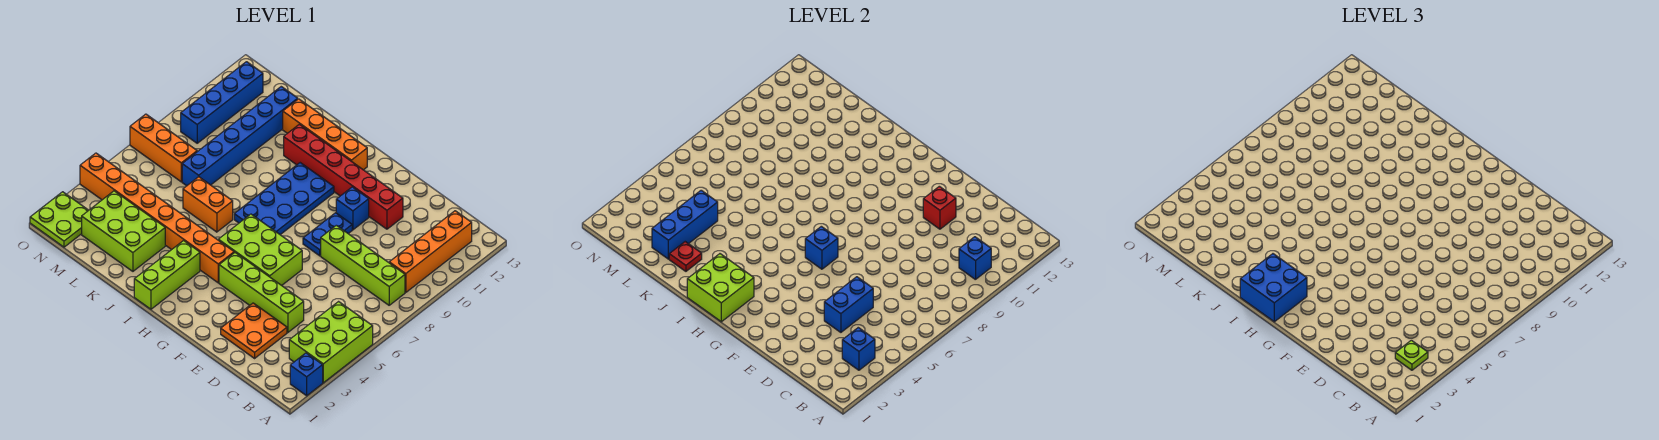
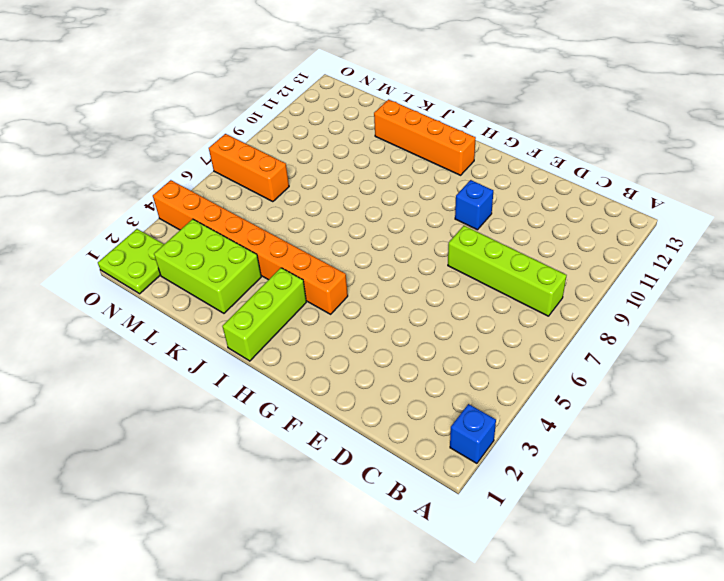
none -> lime brick A3:B5 level 1
none -> orange brick B9:B12 level 1
none -> orange plate D2:E3 level 1
none -> lime brick D4:G4 level 1

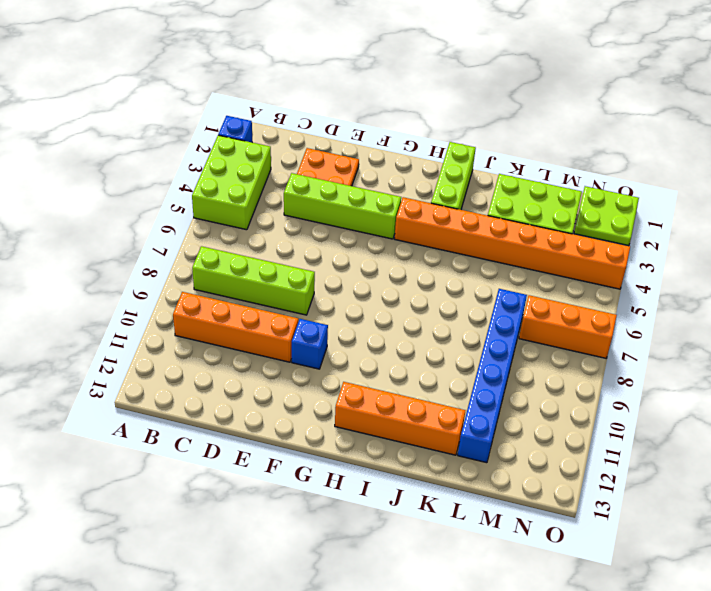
orange brick B10:E10 level 1 -> orange brick B9:B12 level 1
none -> red brick E11:J11 level 1
none -> lime brick F5:H6 level 1
none -> blue plate F8:F9 level 1
none -> blue plate H7:I10 level 1

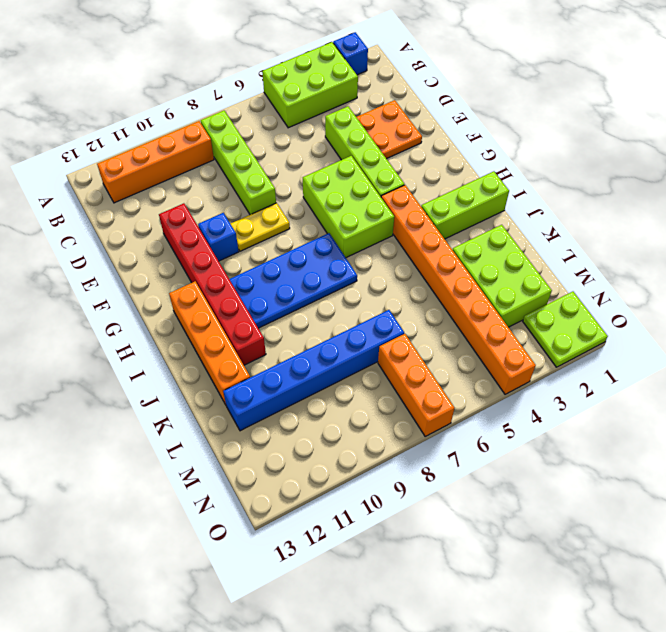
yellow plate F8:F9 level 1 -> blue plate F8:F9 level 1
none -> orange brick J6:K6 level 1
none -> blue brick N9:N12 level 1
none -> blue brick B3 level 2
none -> blue brick B10 level 2

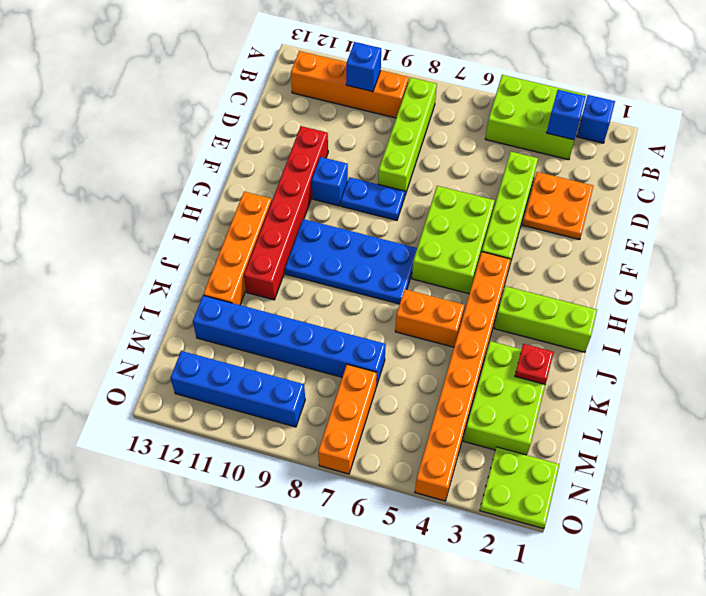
orange brick J5:J6 level 1 -> orange brick J6:K6 level 1
none -> blue brick D4:D5 level 2
none -> red brick E11 level 2
none -> blue brick G6 level 2
none -> lime brick H1:I2 level 2

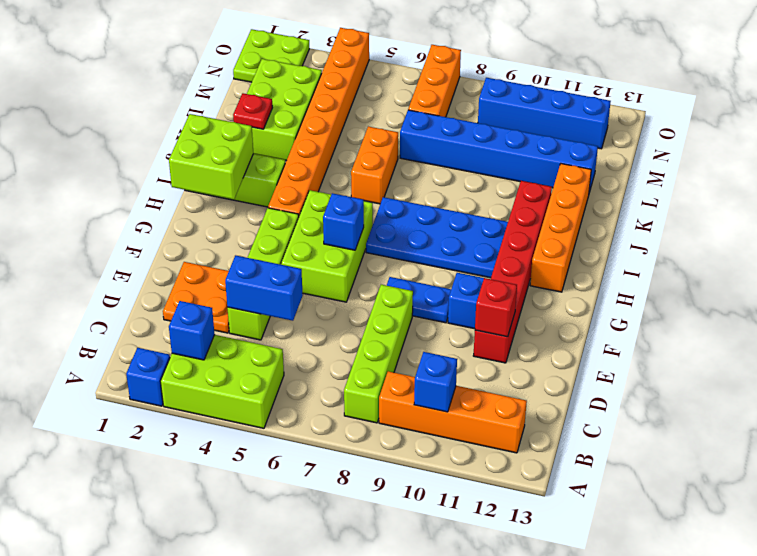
none -> blue brick L2:L4 level 2
none -> lime plate B3 level 3
none -> blue brick H1:I2 level 3

